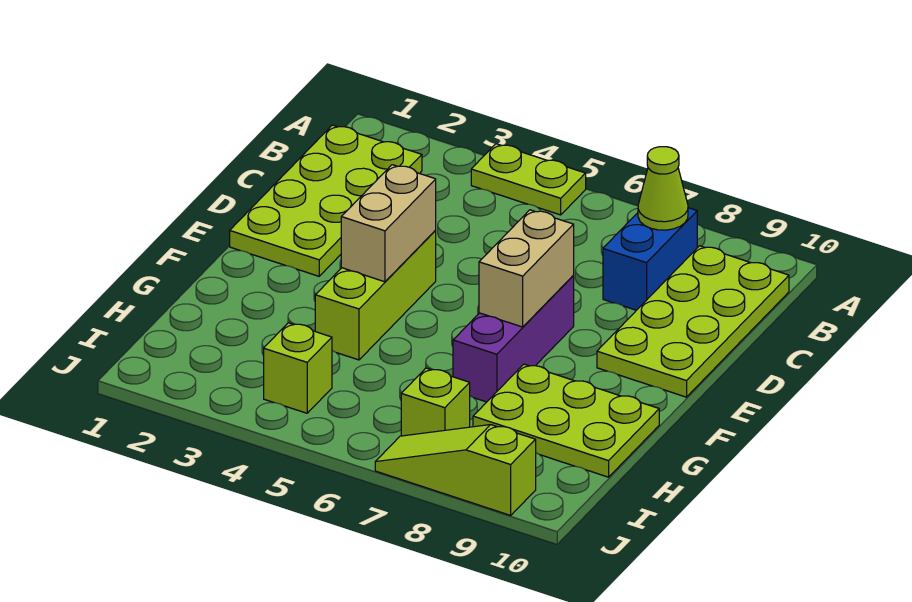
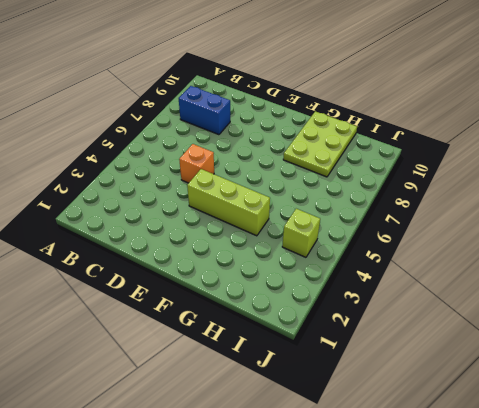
orange brick D5 level 1 -> none
none -> lime plate A4:A5 level 1
none -> lime plate B1:E2 level 1
none -> lime plate B9:E10 level 1

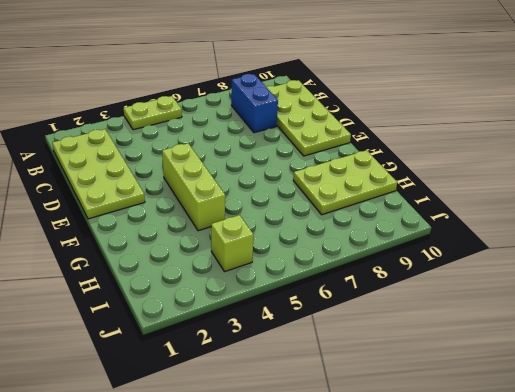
none -> purple brick E7:G7 level 1
none -> lime brick I7 level 1
none -> lime slope J7:J9 level 1 top 9

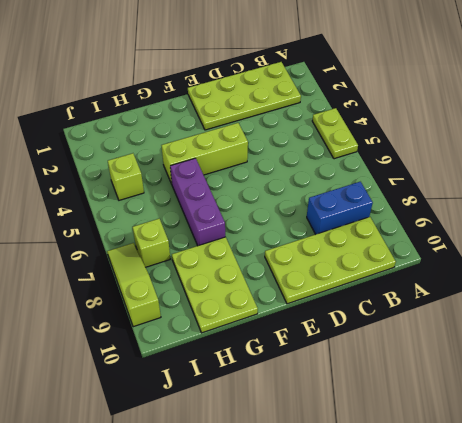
purple brick G5:G7 level 1 -> purple brick E7:G7 level 1
none -> lime cone B8 level 2
none -> tan brick E4:F4 level 2
none -> tan brick E7:F7 level 2

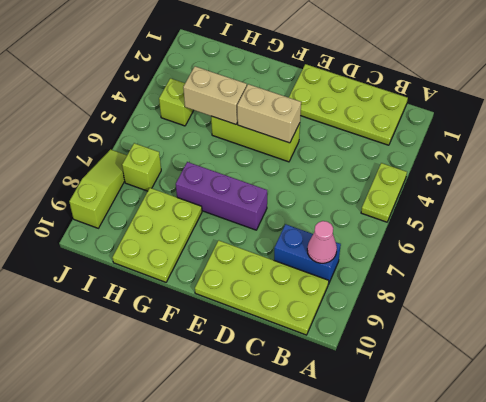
pink cone B8 level 2 -> lime cone B8 level 2
tan brick G4:H4 level 2 -> tan brick E7:F7 level 2

